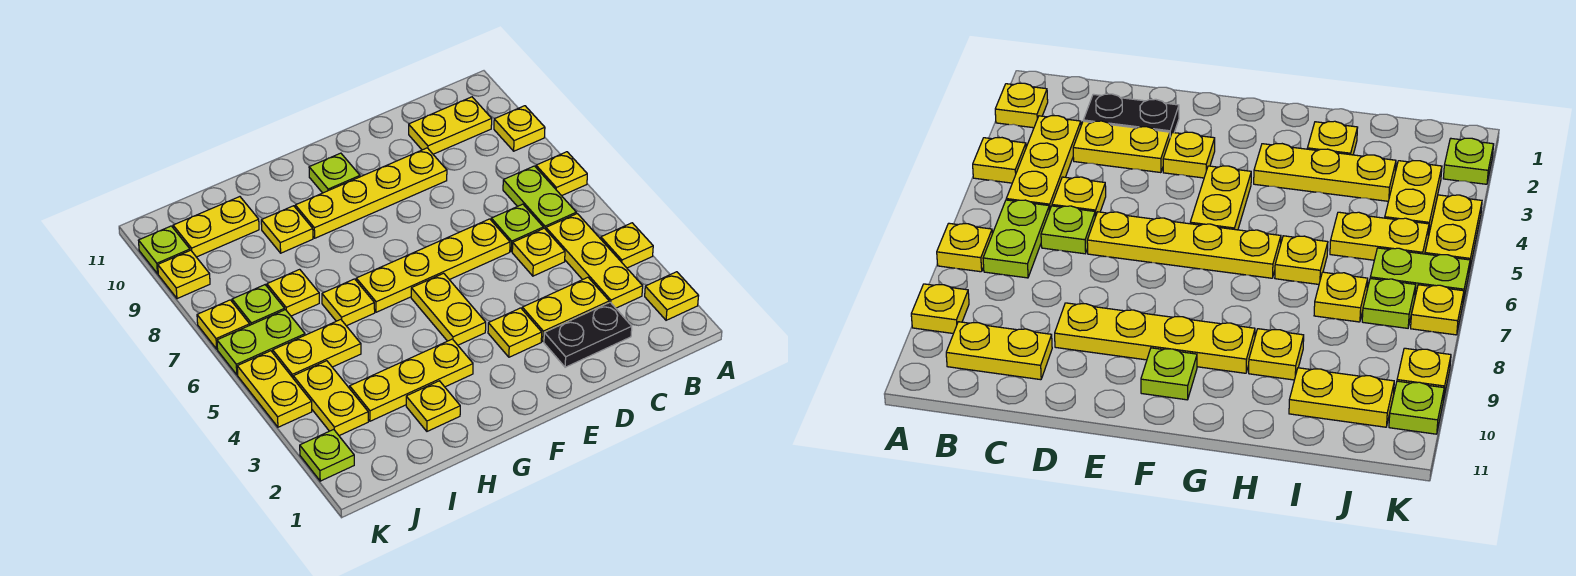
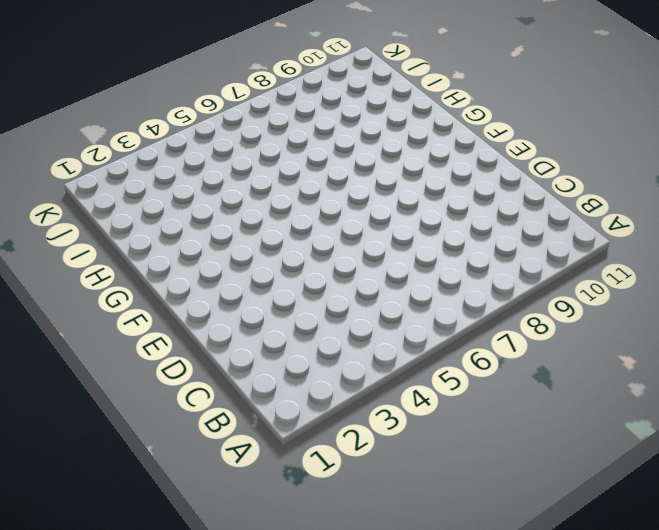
none -> yellow plate A2 level 1
none -> yellow plate A4 level 1
none -> yellow plate A7 level 1
none -> yellow plate A9 level 1

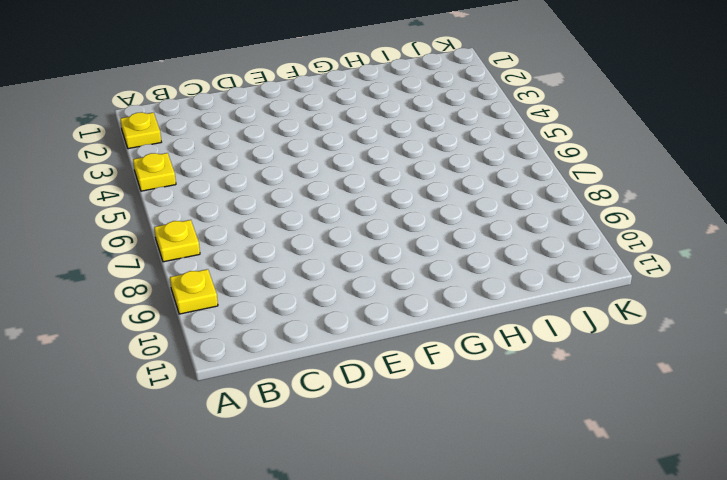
none -> yellow plate B3:B5 level 1
none -> lime plate B6:B7 level 1
none -> yellow plate B10:C10 level 1
none -> black plate C2:D2 level 1

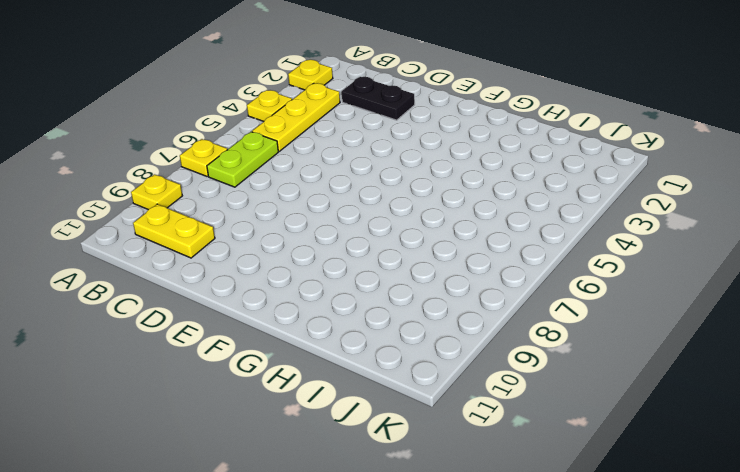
none -> yellow plate C3:D3 level 1
none -> yellow plate C5 level 1
none -> lime plate C6 level 1
none -> yellow plate D6:G6 level 1

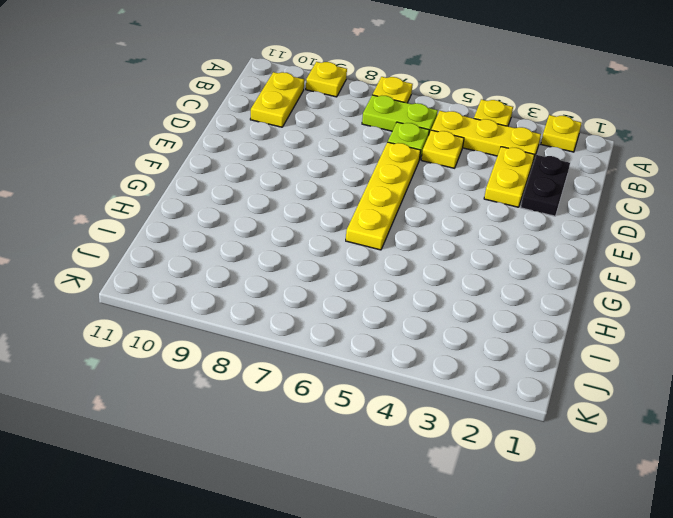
none -> yellow plate D9:G9 level 1
none -> yellow plate E3 level 1
none -> yellow plate F4:F5 level 1
none -> lime plate F10 level 1

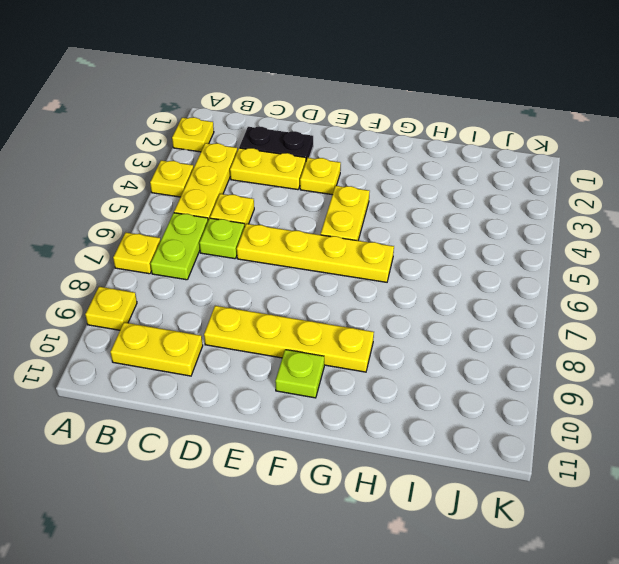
none -> yellow plate G3:I3 level 1
none -> yellow plate H2 level 1
none -> yellow plate H6 level 1
none -> yellow plate H9 level 1

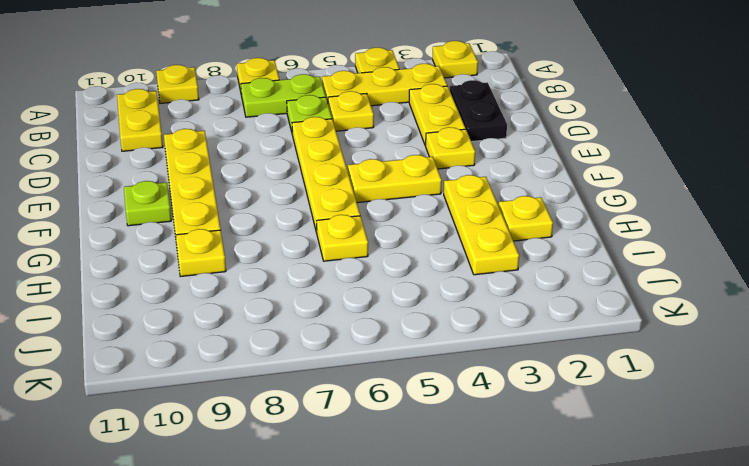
none -> yellow plate I5:J5 level 1
none -> yellow plate I7 level 1
none -> yellow plate I10:J10 level 1
none -> yellow plate J3:J4 level 1

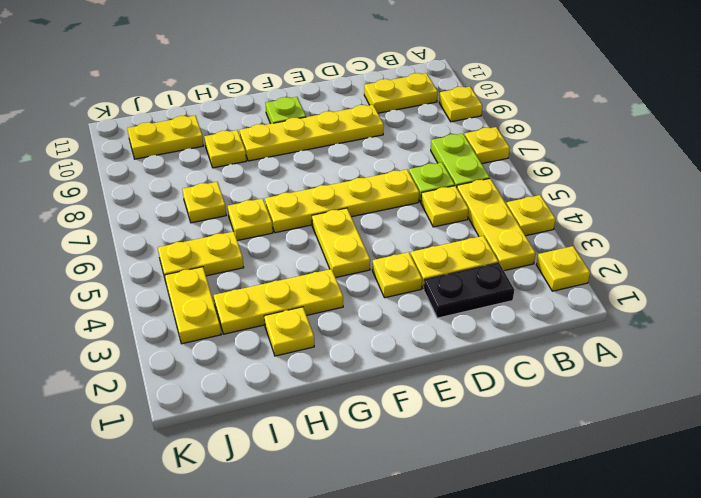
none -> lime plate J6:K6 level 1
none -> lime plate J7 level 1
none -> lime plate K2 level 1
none -> yellow plate K4:K5 level 1

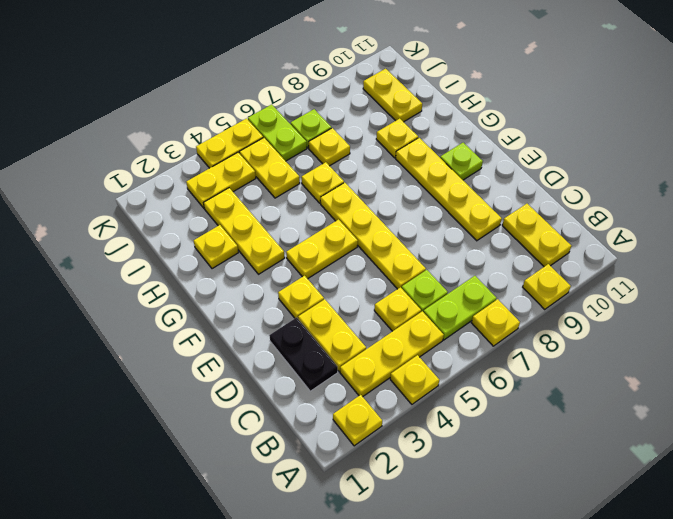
none -> lime plate K2 level 1
none -> yellow plate K7 level 1
none -> yellow plate K9 level 1
none -> lime plate K10 level 1

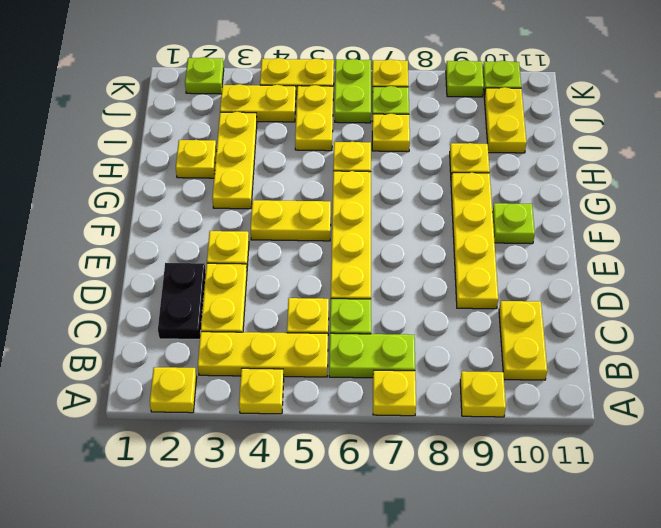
lime plate K9 level 1 -> yellow plate K9 level 1

